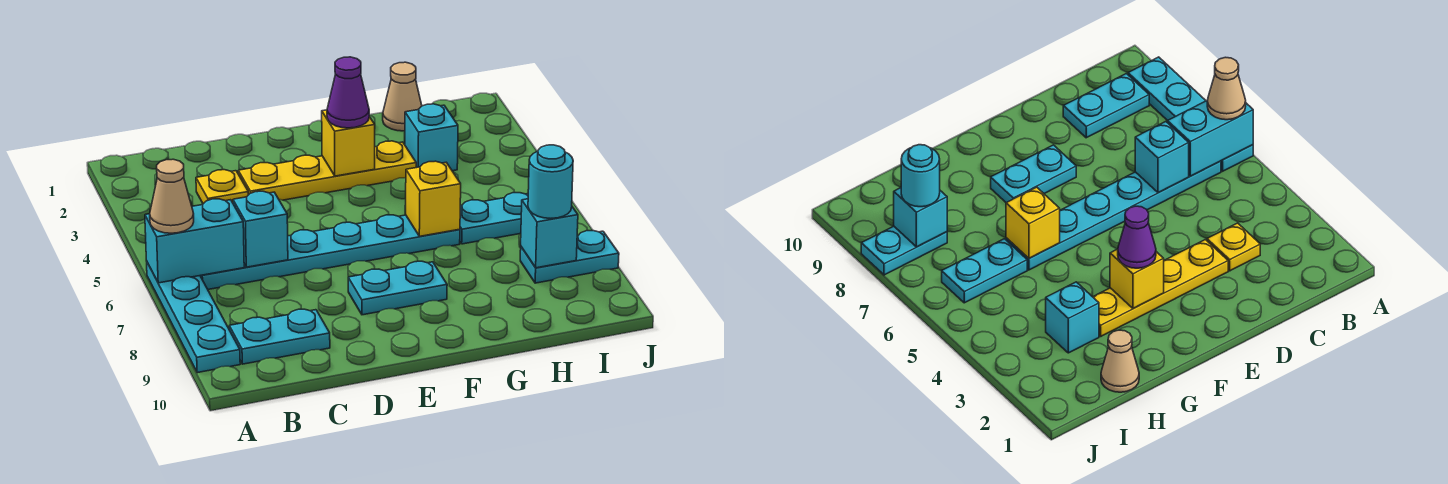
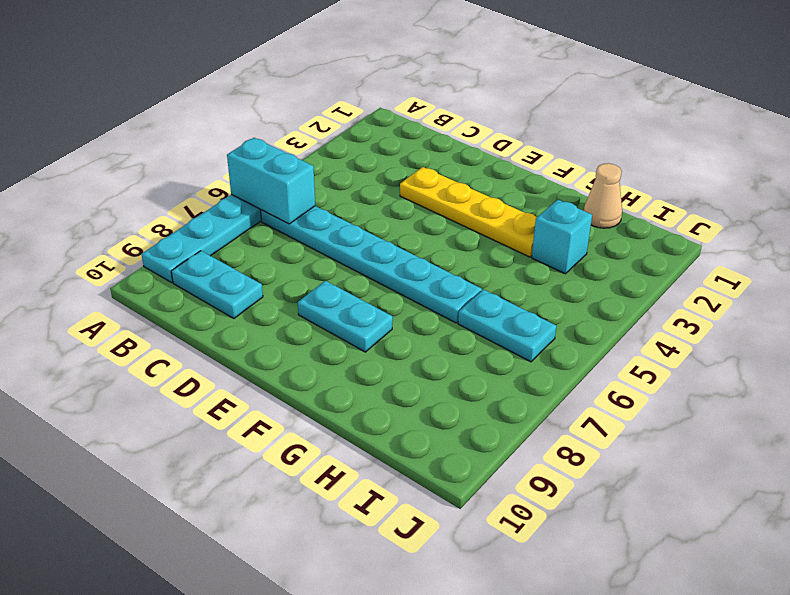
none -> yellow plate C3 level 1
none -> cyan plate I8:J8 level 1
none -> cyan brick C6 level 2

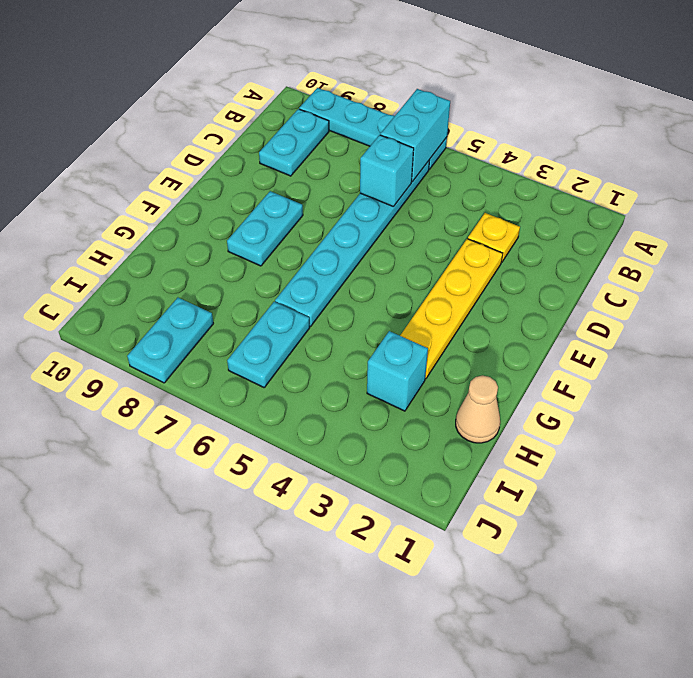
none -> yellow brick F3 level 2
none -> yellow brick G6 level 2
none -> cyan brick I8 level 2

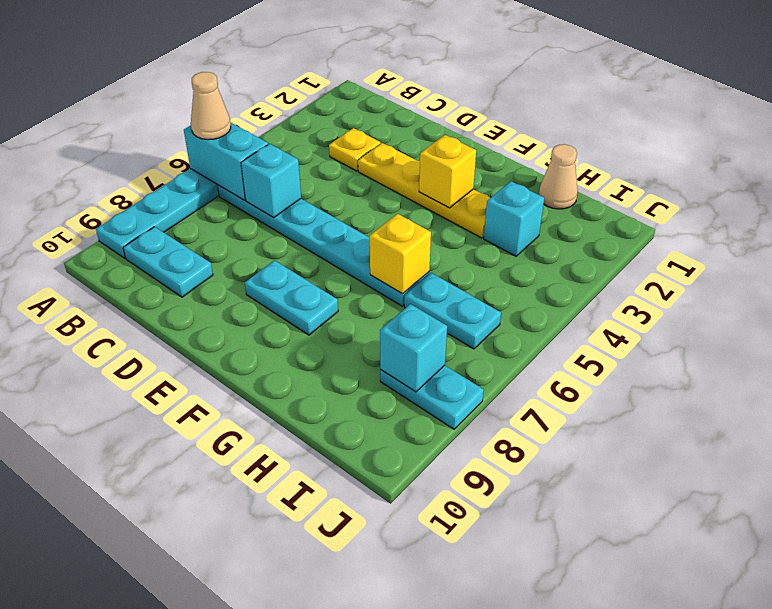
none -> purple cone F3 level 3
none -> cyan round brick I8 level 3

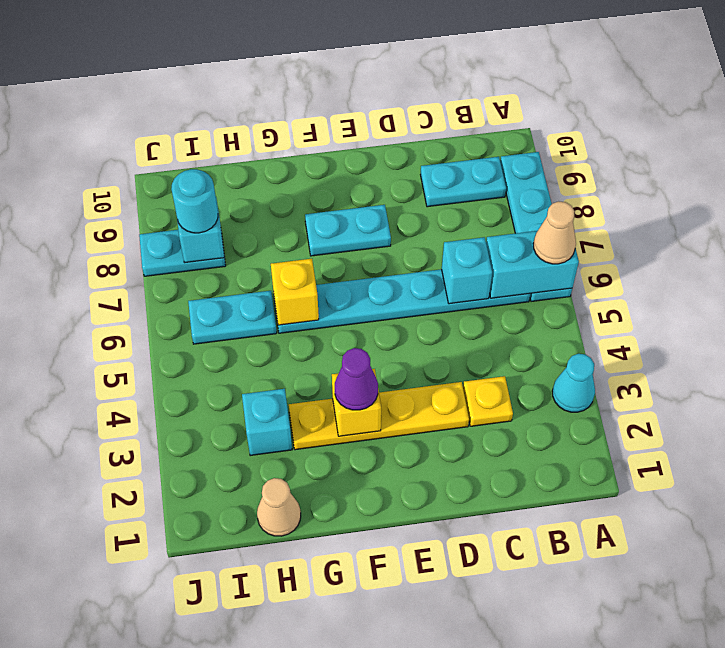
cyan cone A3 level 1 -> none

